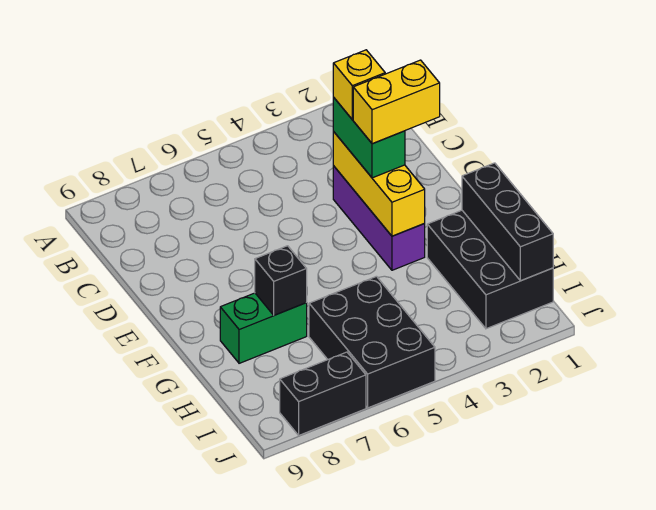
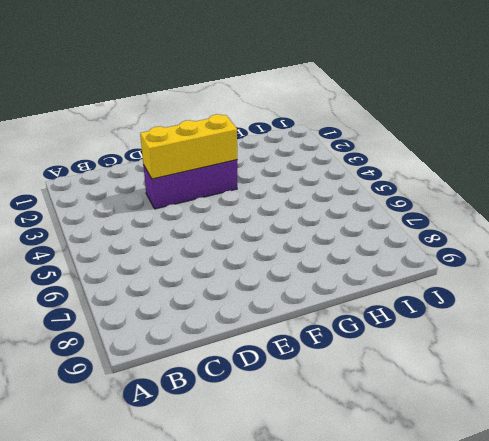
none -> black brick G1:I2 level 1
none -> green brick G7:G8 level 1

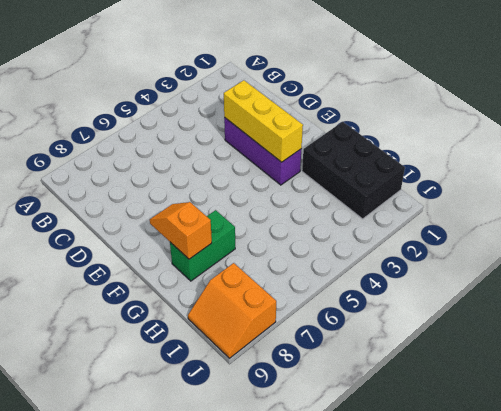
orange slope F8:G8 level 2 top G -> none
orange slope I8:J9 level 1 top 8 -> black brick J7:J8 level 1
none -> black brick H5:J6 level 1
none -> black brick G1:I1 level 2

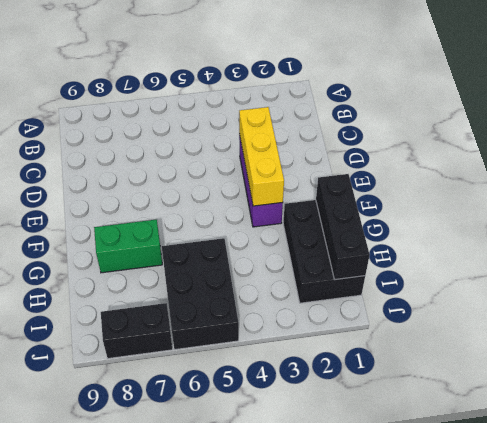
none -> black brick G7 level 2
none -> green brick D3:E3 level 3

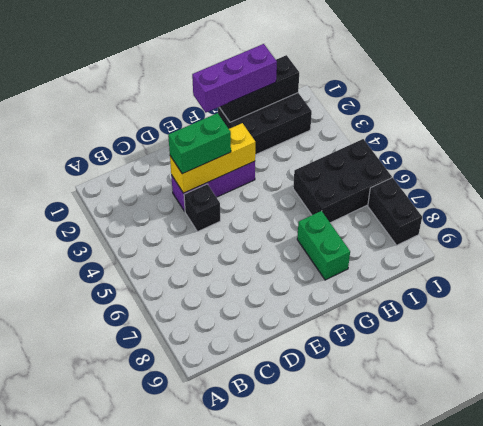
black brick D4 level 1 -> black brick G7 level 2
purple brick F1:H1 level 3 -> none
none -> yellow brick D3 level 4
none -> yellow brick E2:E3 level 4

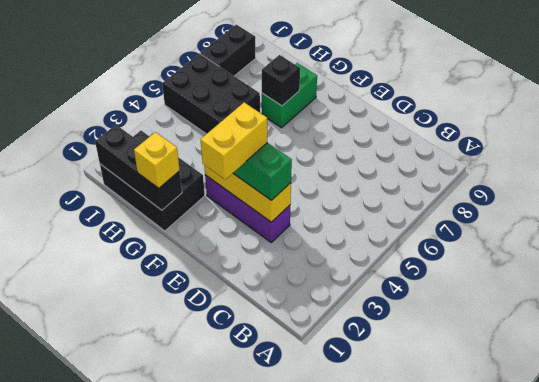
yellow brick G1 level 3 -> yellow brick D3 level 4

